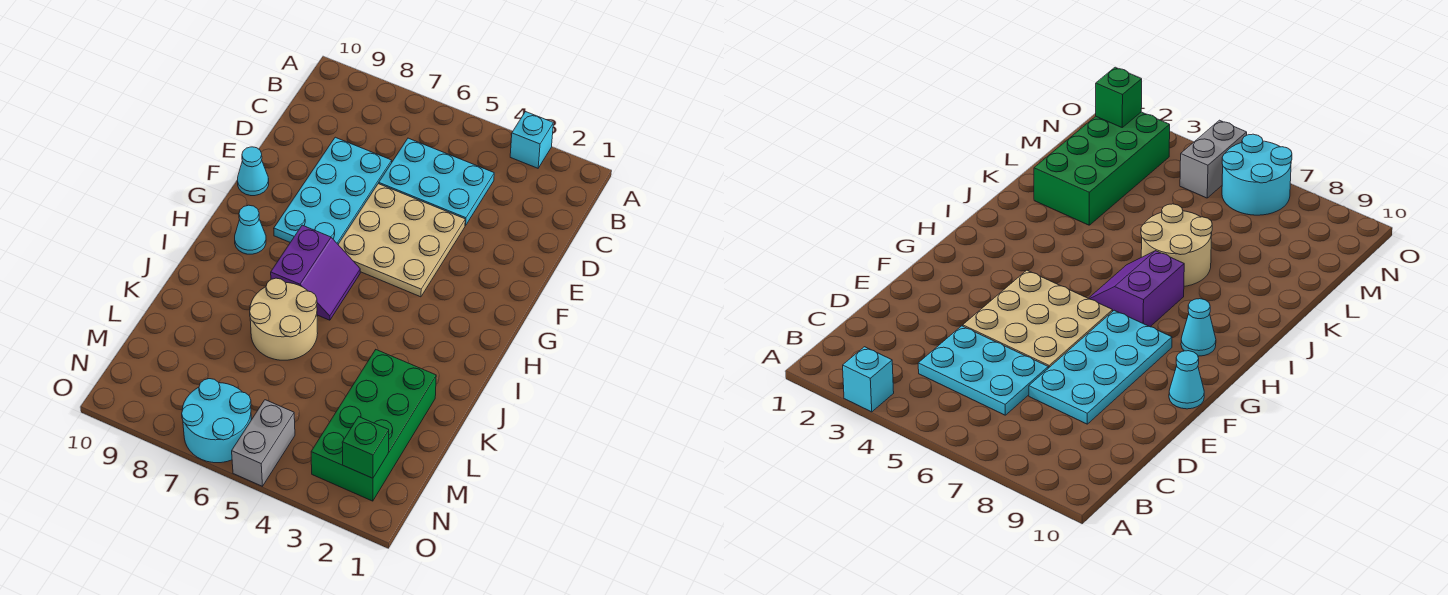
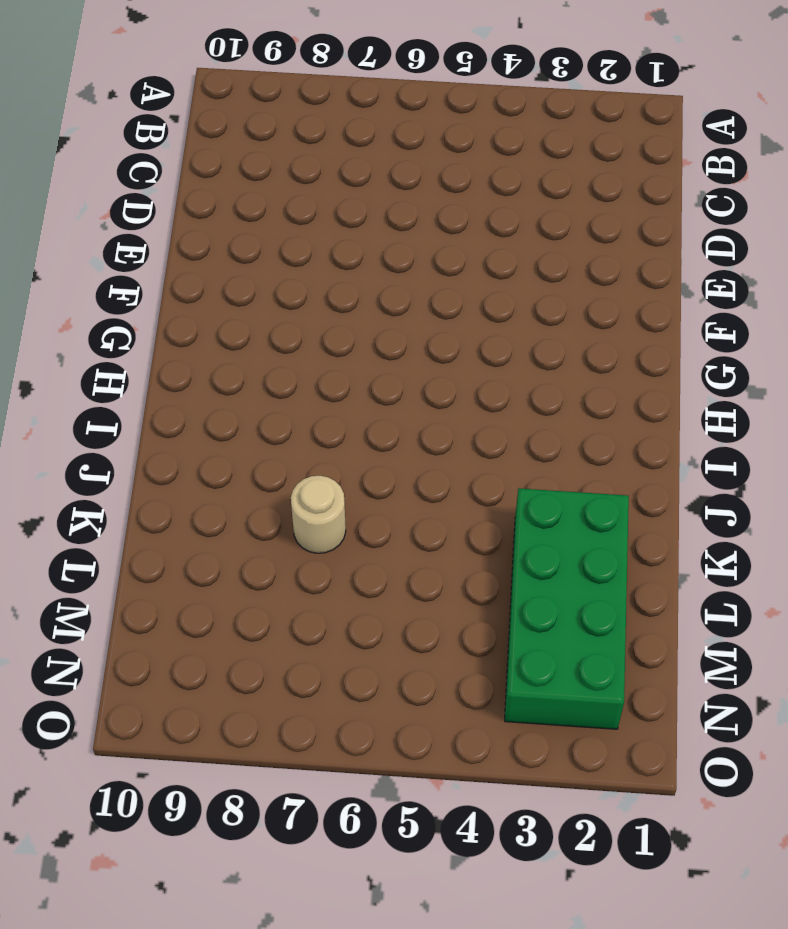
tan round brick K7 level 1 -> tan round brick J6:K7 level 1
none -> cyan brick A3 level 1
none -> cyan plate C4:D6 level 1
none -> cyan plate D7:G8 level 1

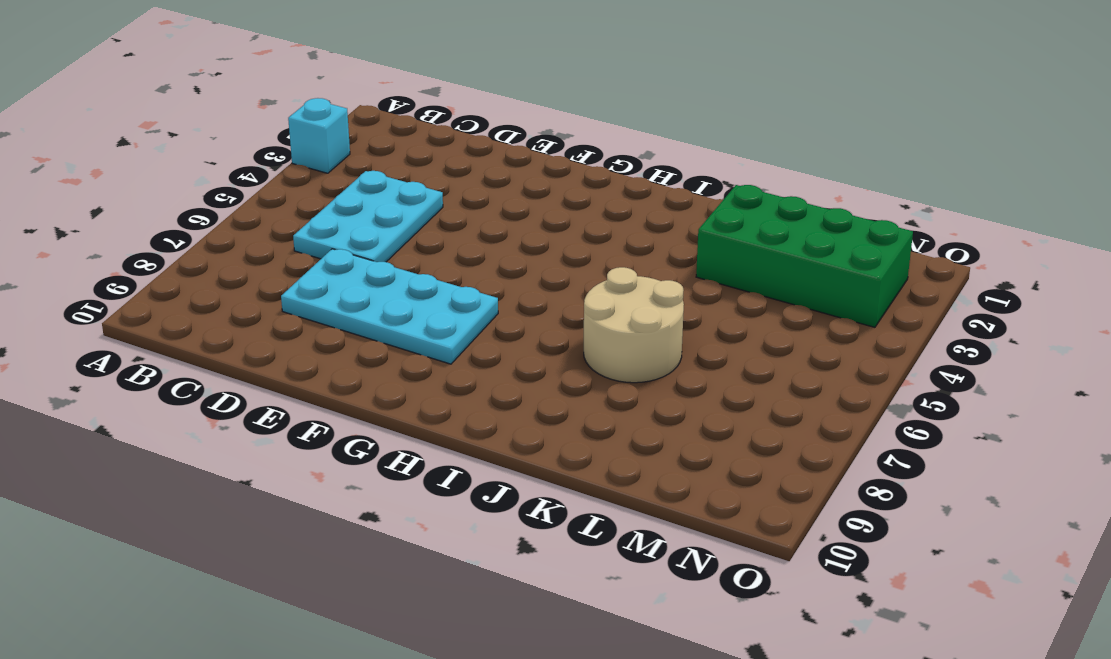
none -> tan plate E4:G6 level 1
none -> cyan cone F10 level 1
none -> purple slope H6:I7 level 1 top 7

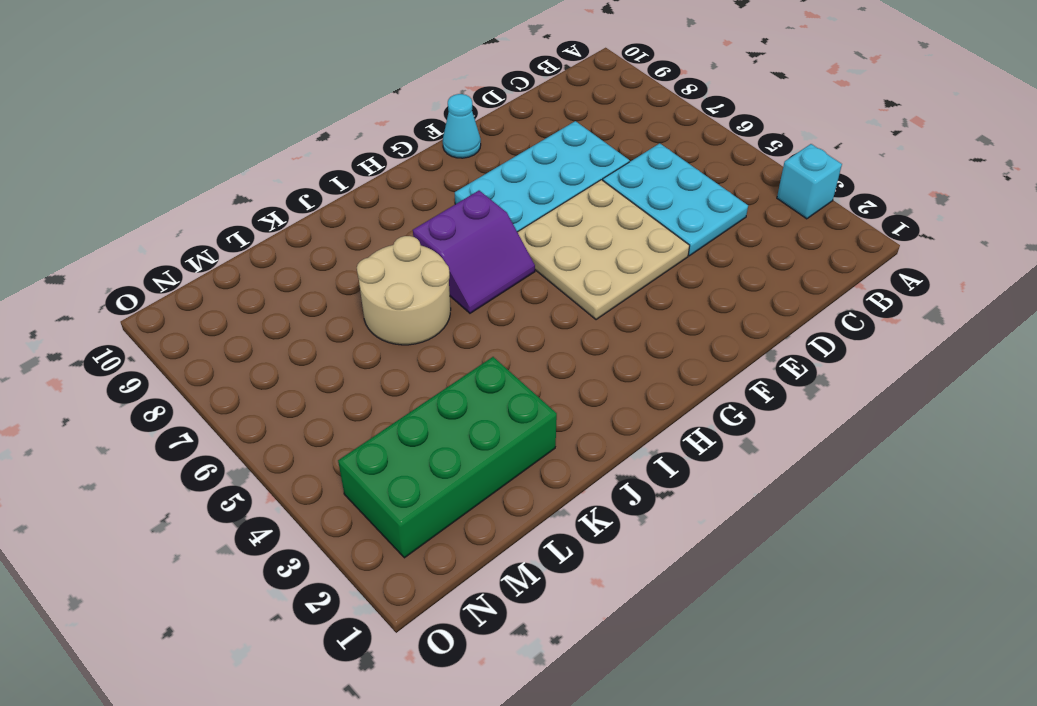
none -> cyan cone H9 level 1
none -> grey brick N5:O5 level 1
none -> cyan round brick N6:O7 level 1

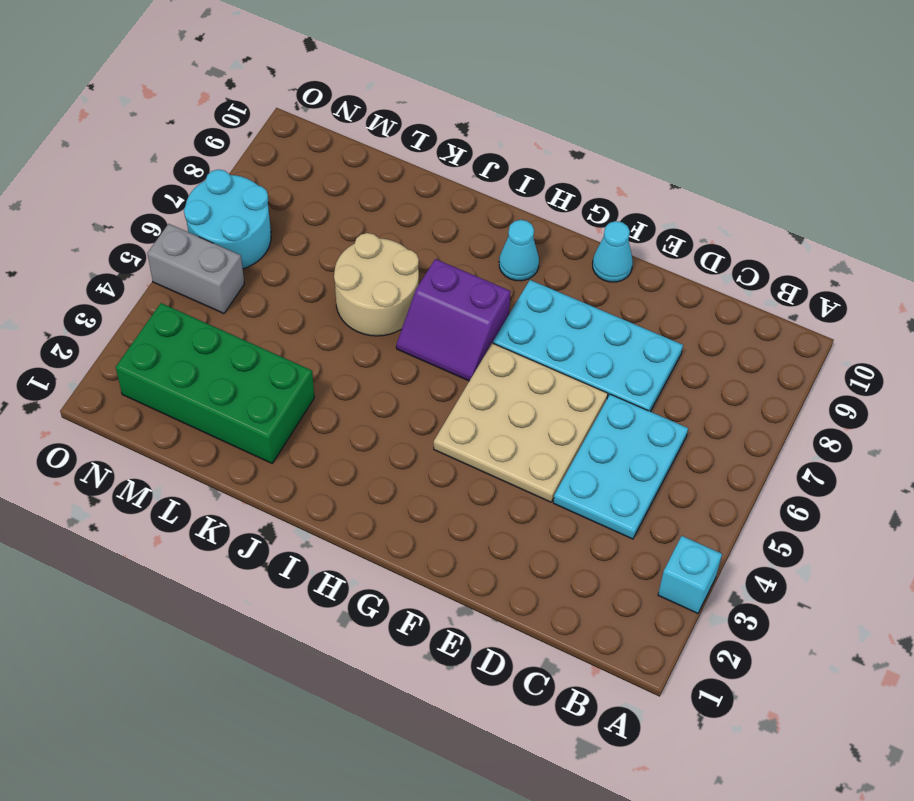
none -> green brick N2 level 2

